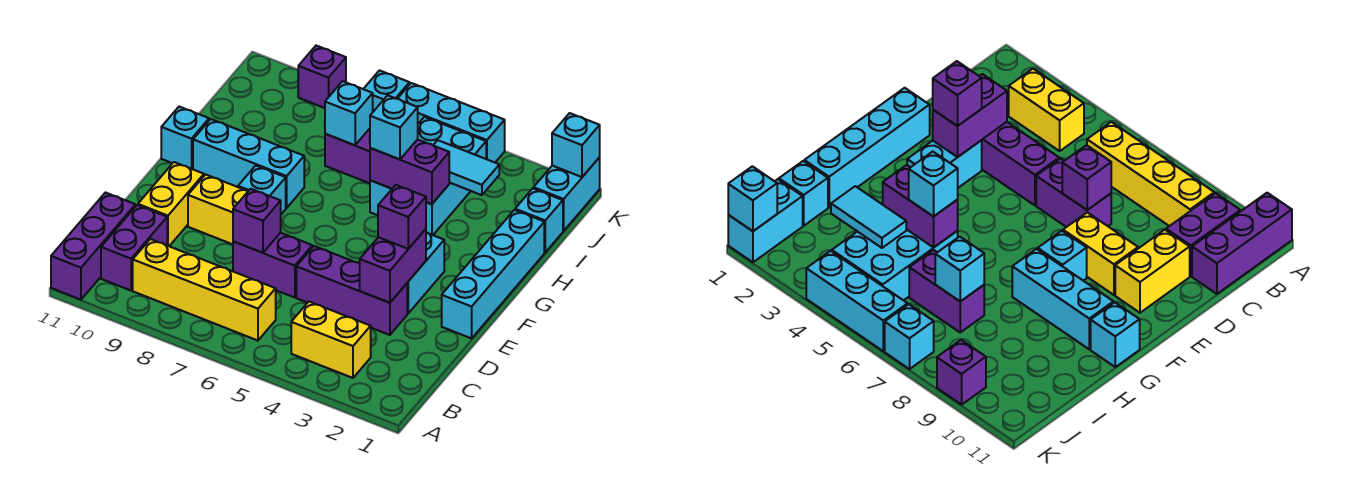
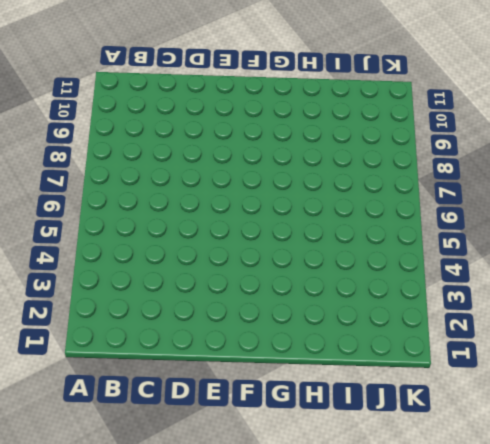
none -> purple brick A11:C11 level 1
none -> yellow brick B3:B4 level 1
none -> yellow brick B6:B9 level 1

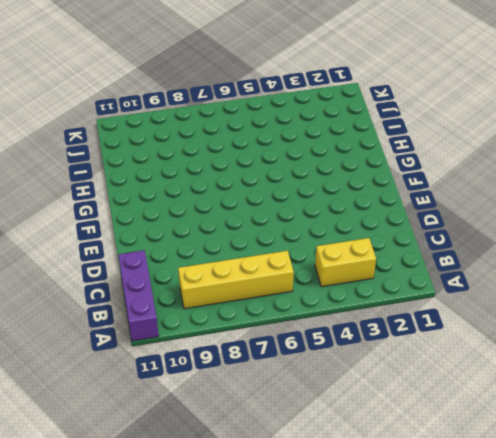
none -> purple brick B10:C10 level 1
none -> purple brick D3:D5 level 1
none -> purple brick D6:D7 level 1

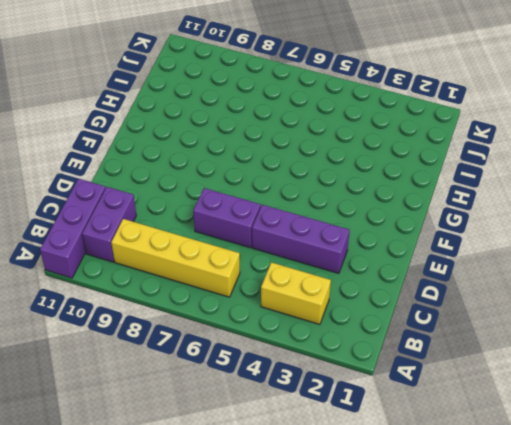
none -> yellow brick D10:E10 level 1
none -> cyan brick E1:H1 level 1
none -> cyan brick E3:F3 level 1

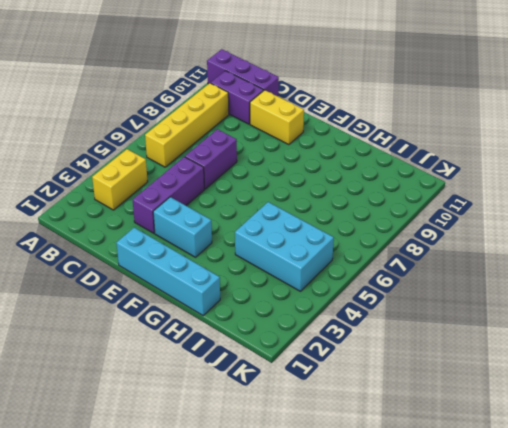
none -> yellow brick E8:E9 level 1
none -> cyan brick F8 level 1
none -> cyan brick G8:G10 level 1

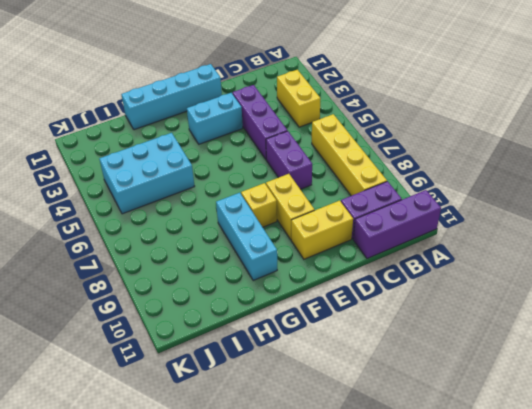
yellow brick F8 level 1 -> cyan brick F8 level 1
none -> cyan brick G11 level 1
none -> cyan brick I1 level 1
none -> purple brick I6:I7 level 1

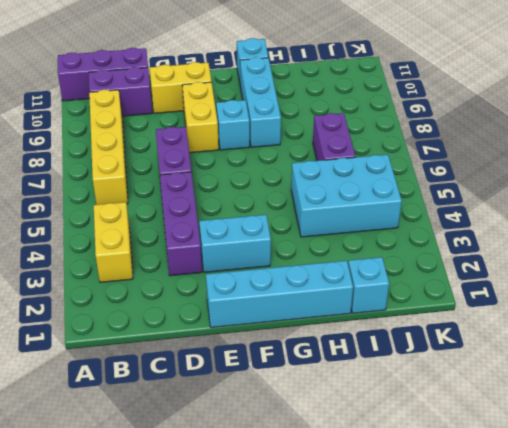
none -> cyan brick J1:K1 level 1
none -> cyan brick K4:K6 level 1
none -> cyan brick K7 level 1

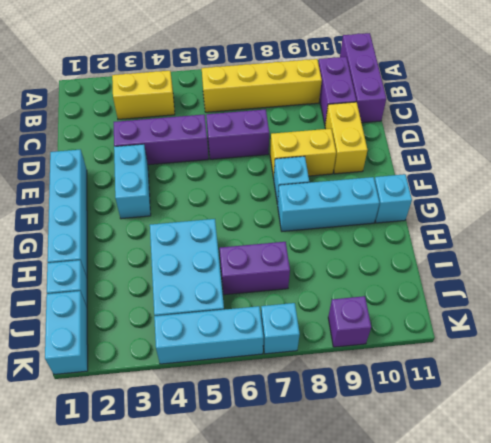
none -> purple brick D3:E3 level 2
none -> purple brick D7 level 2
none -> purple brick H4:H5 level 2

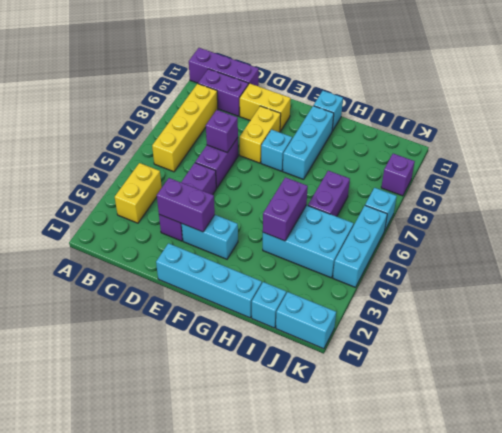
none -> cyan tile I3:I4 level 2
none -> cyan brick I7 level 2
none -> cyan brick K1 level 2

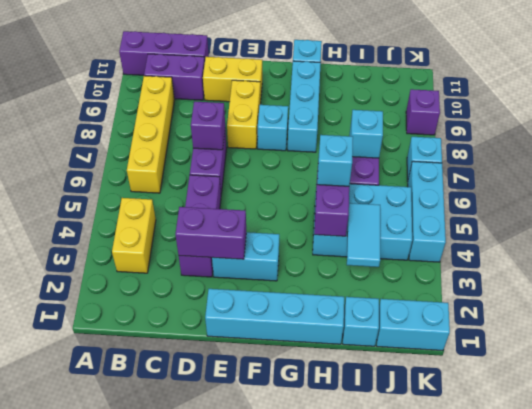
none -> cyan brick K1 level 2
none -> purple brick E3 level 3

